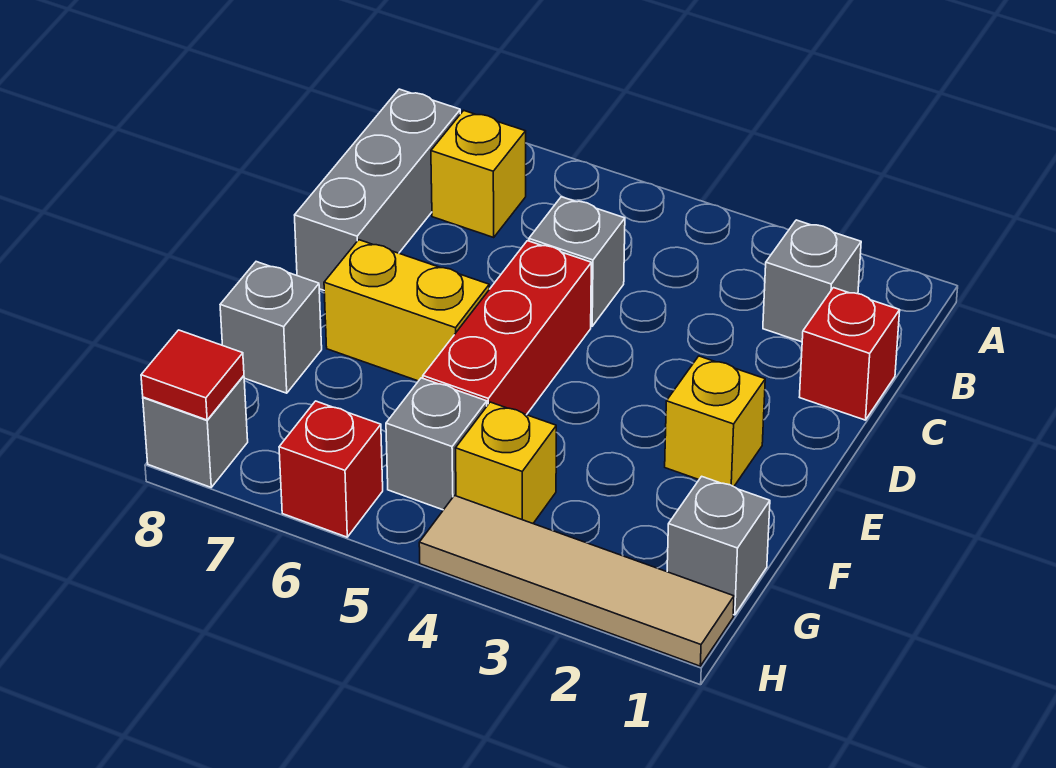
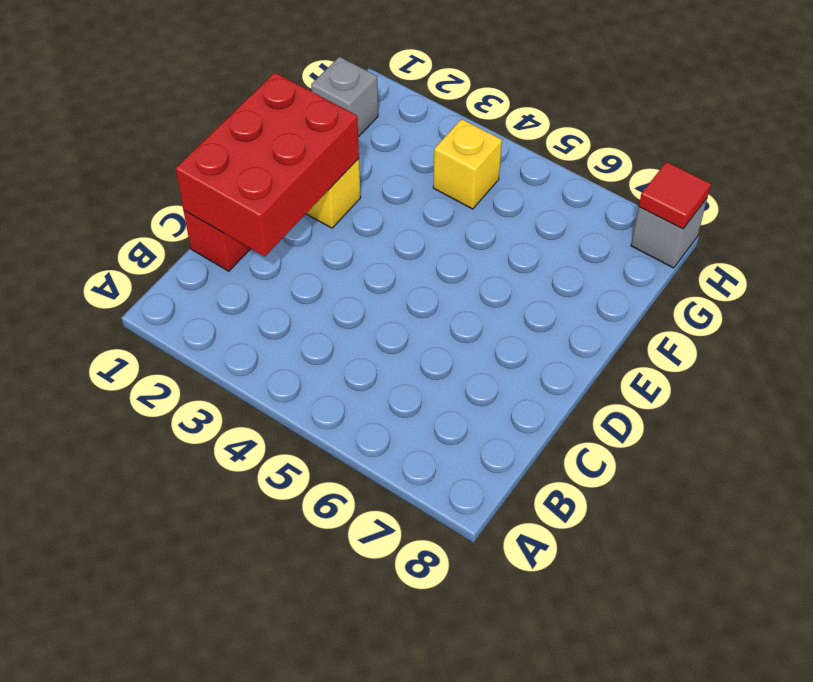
red brick C1:E2 level 2 -> none
none -> grey brick B2 level 1
none -> yellow brick B7 level 1
none -> grey brick B8:D8 level 1

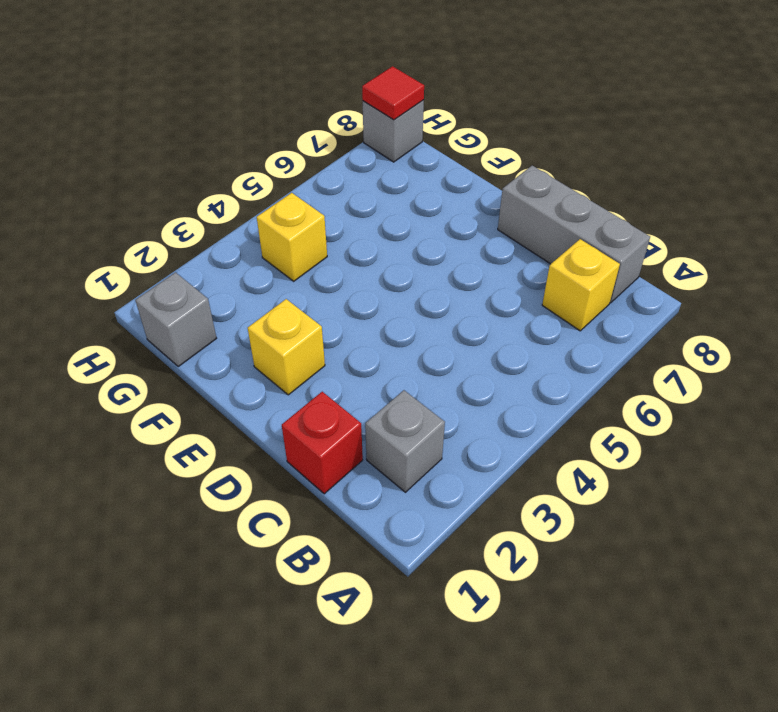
none -> grey brick C5 level 1
none -> red brick D5:F5 level 1
none -> yellow brick E6:E7 level 1

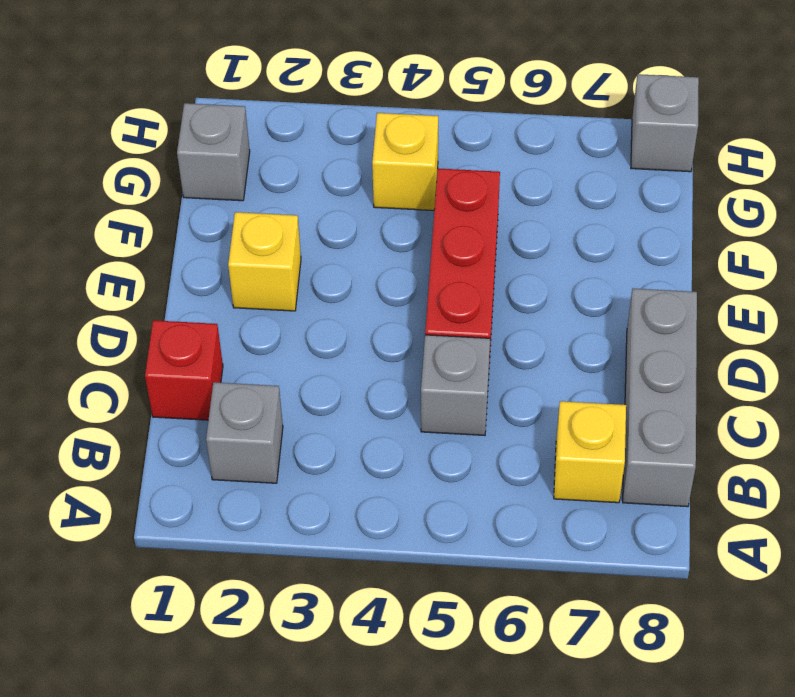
none -> yellow brick E6:E7 level 1
none -> grey brick F8 level 1
none -> grey brick G5 level 1

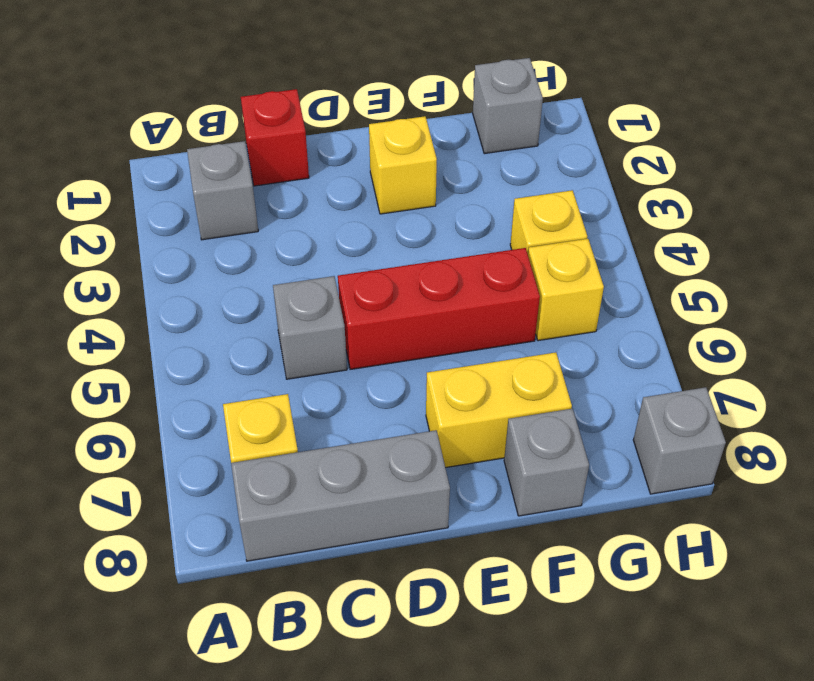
yellow brick E7:F7 level 1 -> yellow brick E6:E7 level 1
yellow brick G5 level 1 -> grey brick G5 level 1
none -> tan tile H1:H4 level 1
none -> red brick H6 level 1
none -> red tile H8 level 2

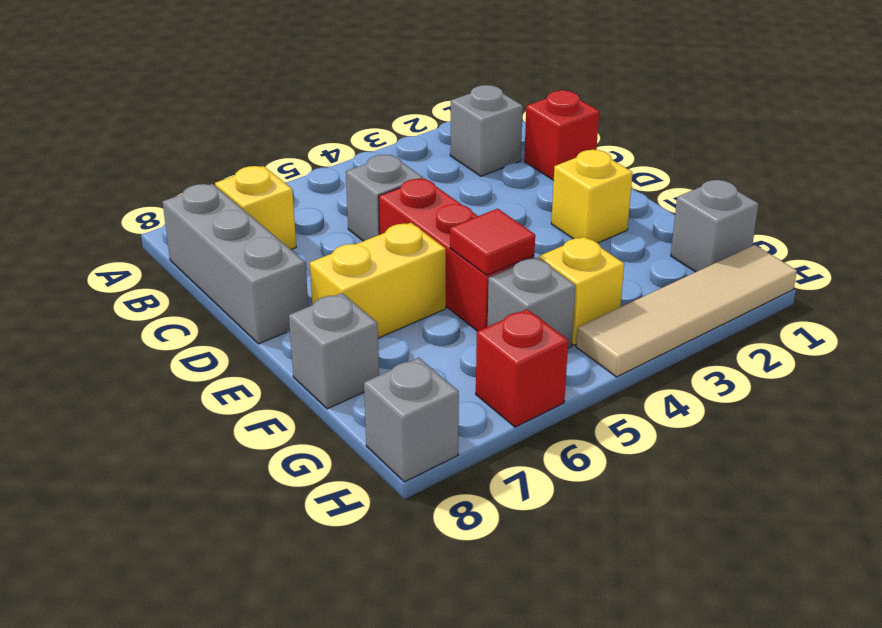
red tile F5 level 2 -> red tile H8 level 2

